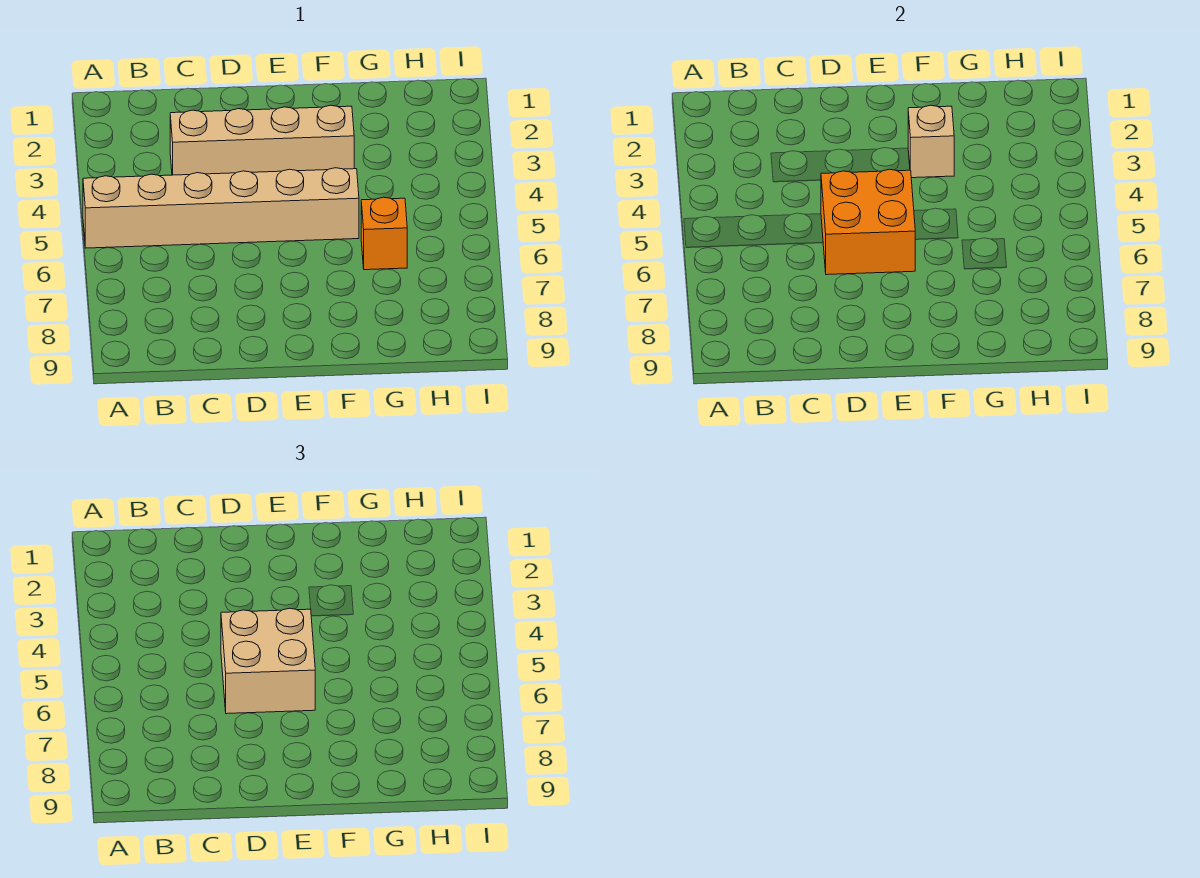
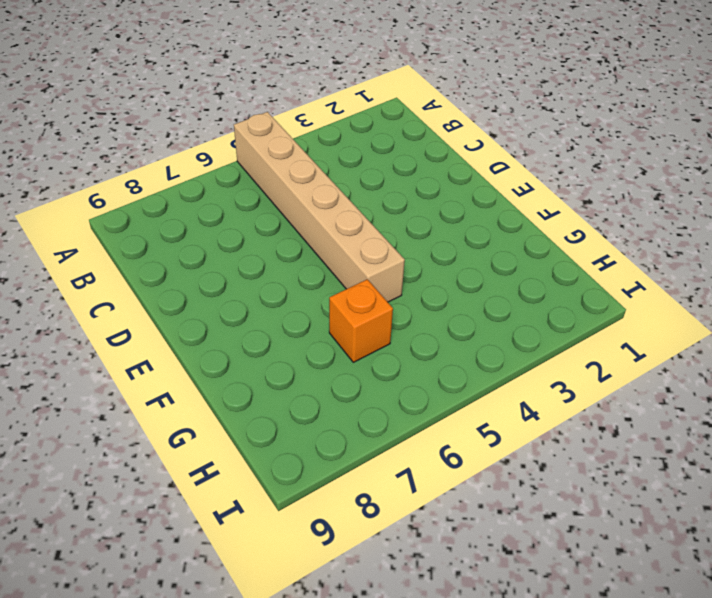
none -> tan brick C3:F3 level 1
none -> orange brick D5:E6 level 2

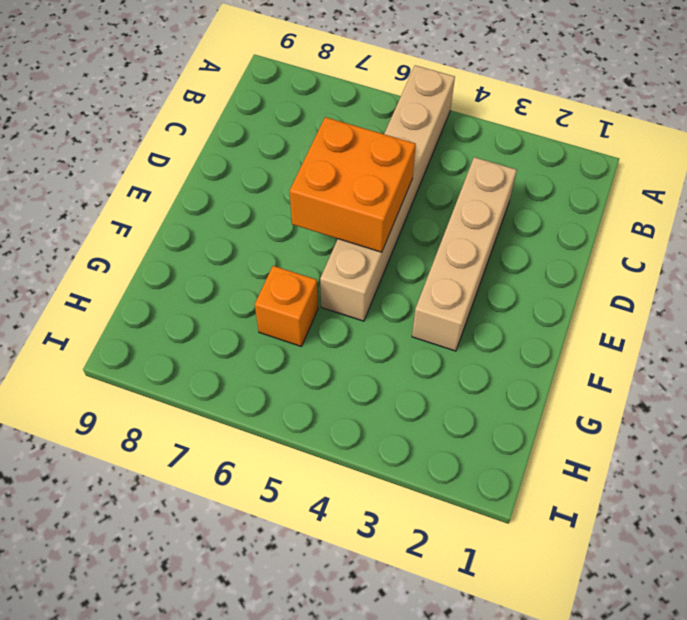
none -> tan brick F3 level 2
none -> tan brick D5:E6 level 3

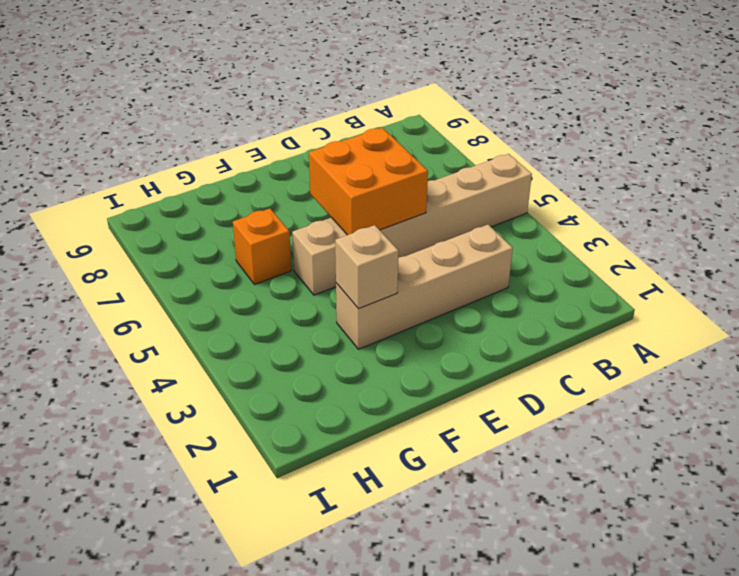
none -> tan brick D5:E6 level 3

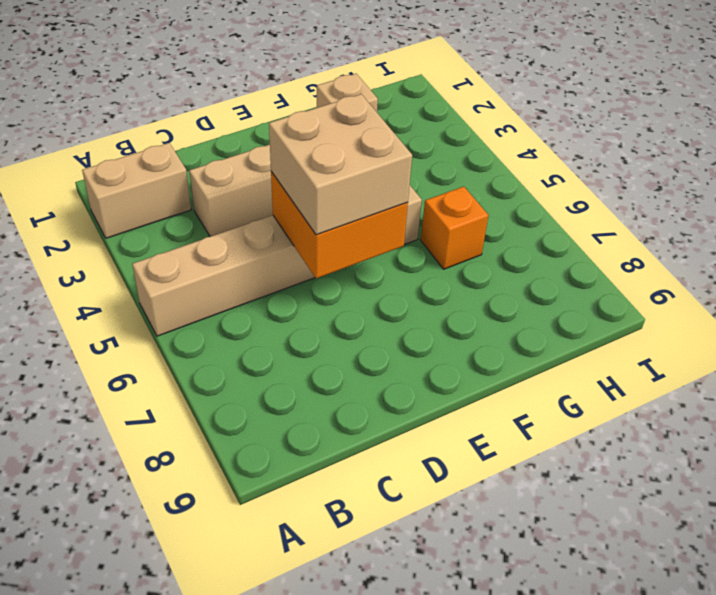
tan brick A2:B2 level 1 -> none

